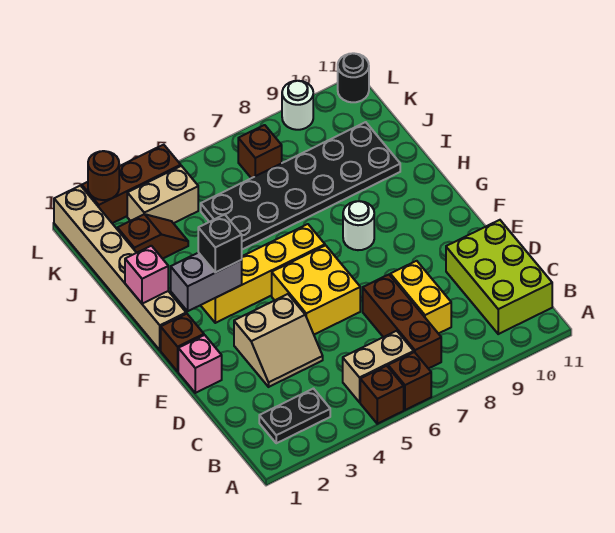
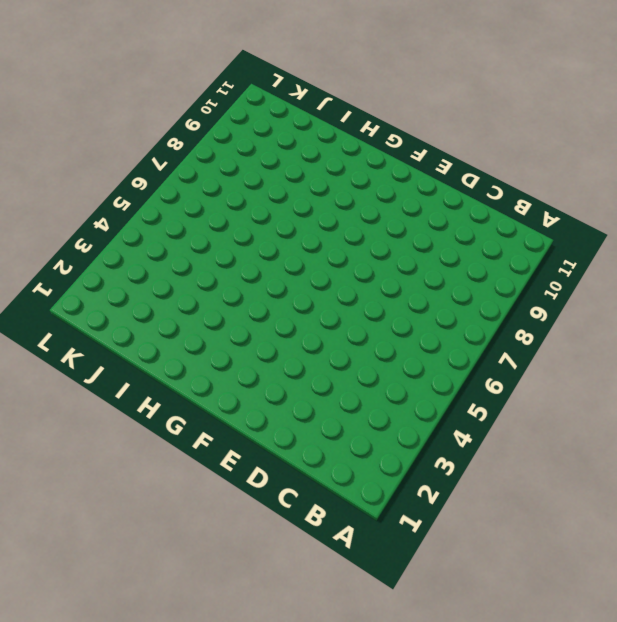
none -> brown brick A5 level 1
none -> brown brick A6 level 1
none -> black plate B2:B3 level 1

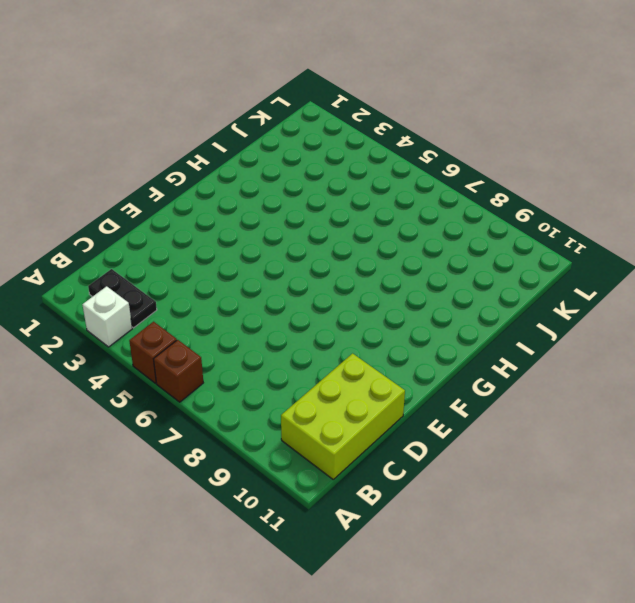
white brick A3 level 1 -> none
none -> tan brick B5:B6 level 1
none -> brown brick B7:D7 level 1
none -> yellow brick C8:D8 level 1

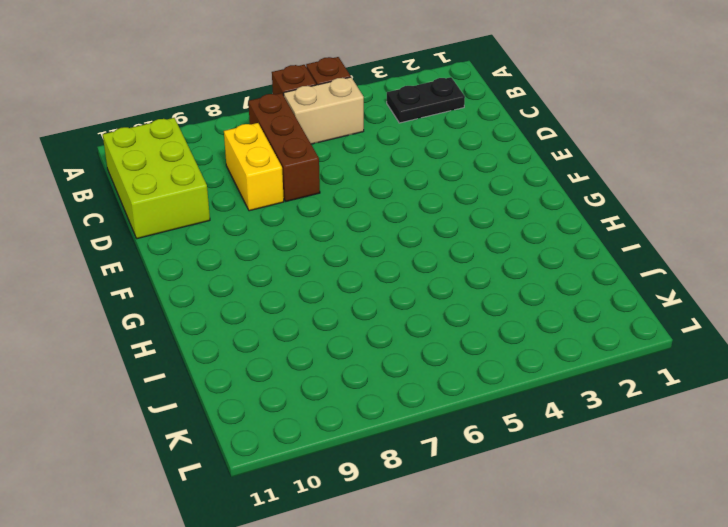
none -> tan slope D3:E4 level 1 top E
none -> pink brick E1 level 1
none -> yellow brick E5:F6 level 1

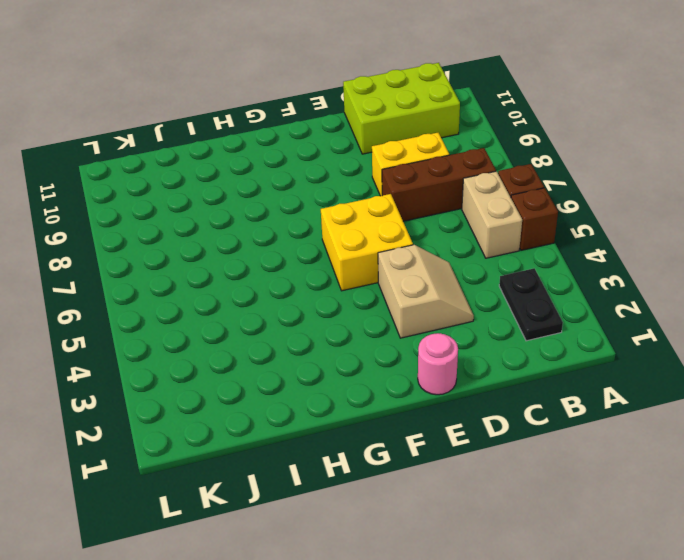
pink round brick E1 level 1 -> pink brick E1 level 1
none -> brown brick F1 level 1
none -> tan brick G1:L1 level 1
none -> yellow brick G3:G6 level 1

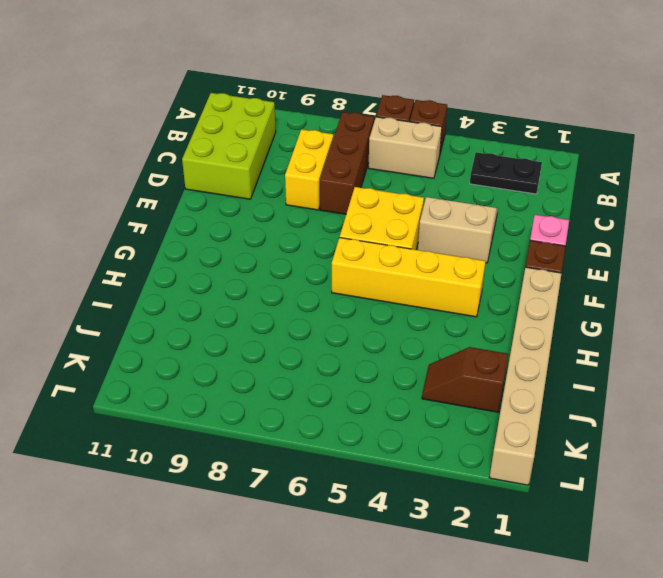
none -> white round brick G8 level 1
none -> black plate I5:J10 level 1
none -> tan brick K3:K4 level 1

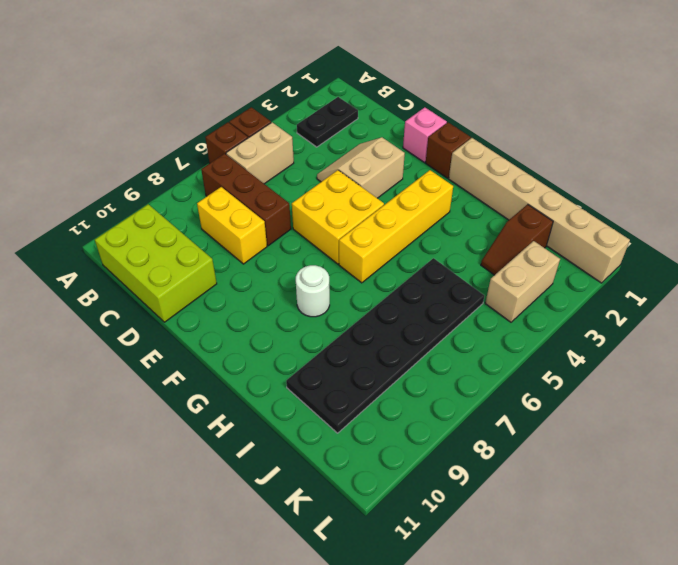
none -> brown brick K7 level 1
none -> brown brick L2:L4 level 1
none -> white round brick L9 level 1

